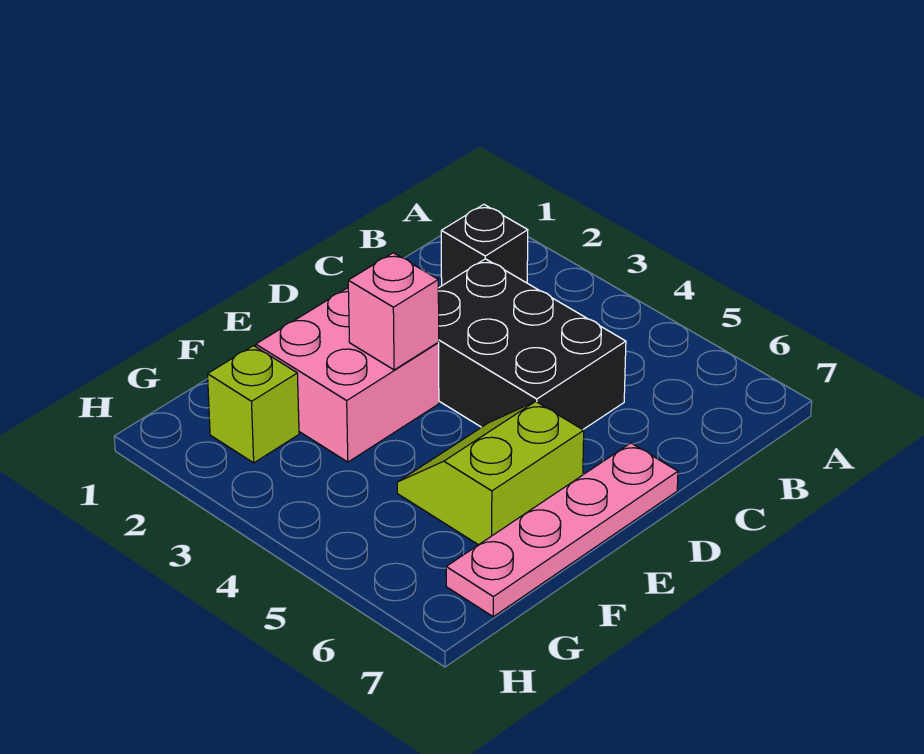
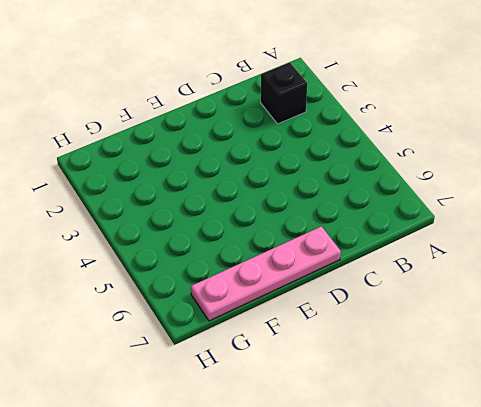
none -> black brick C3:D5 level 1
none -> pink brick E2:F3 level 1

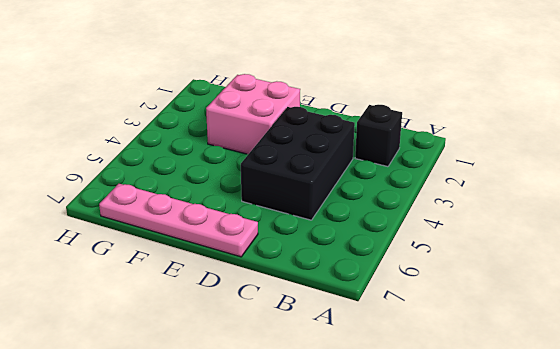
none -> lime slope E5:F6 level 1 top 6
none -> lime brick G2 level 1

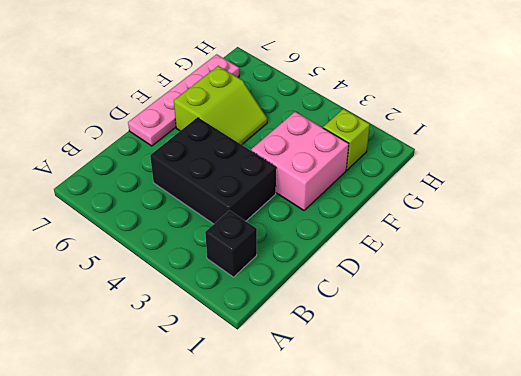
none -> pink brick E3 level 2

